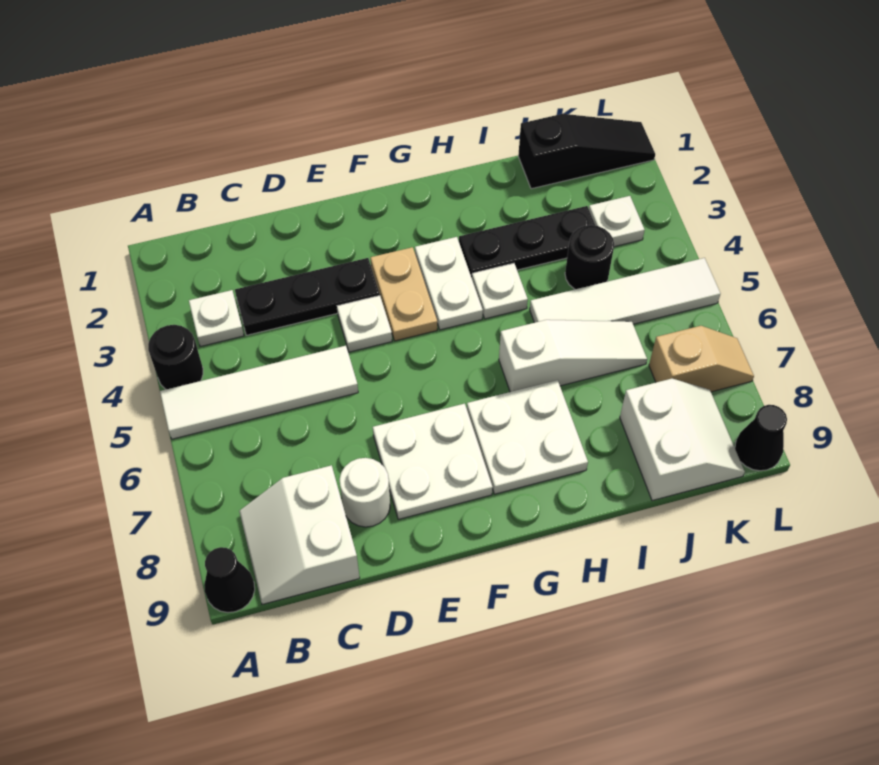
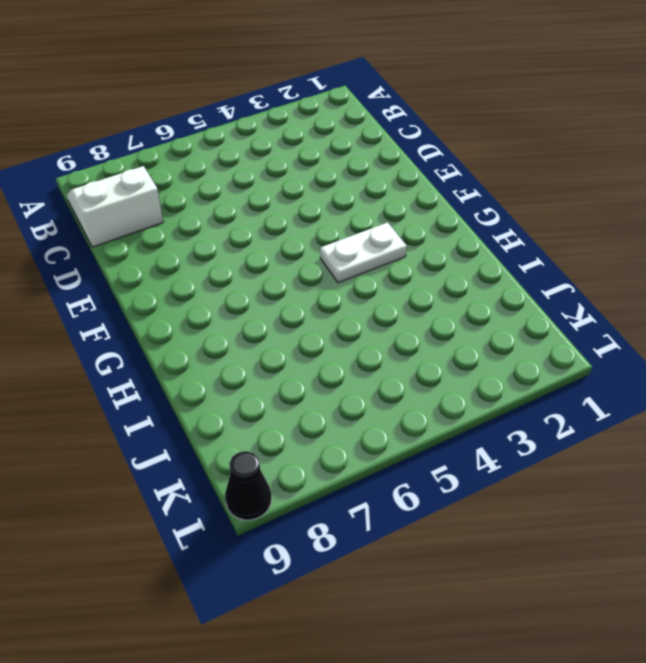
none -> black round brick A4 level 1
none -> white tile A5:D5 level 1
none -> black cone A9 level 1

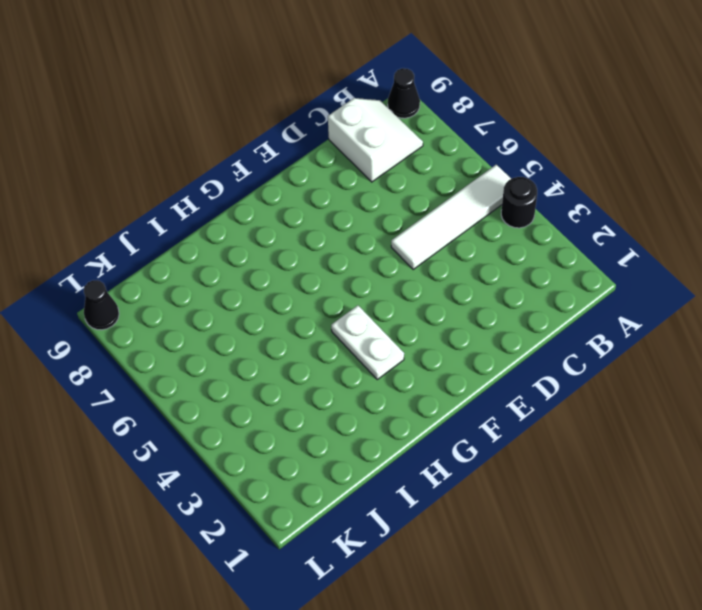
none -> white plate B3 level 1
none -> black plate C3:E3 level 1
none -> white round brick D8 level 1

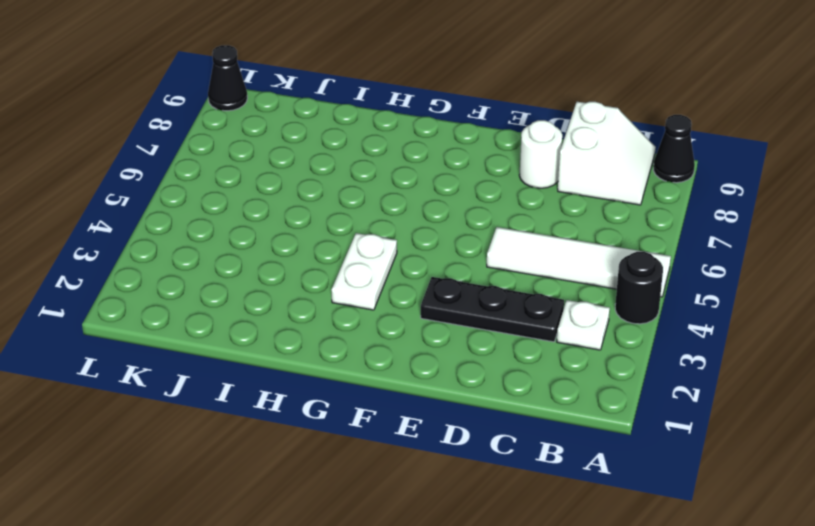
none -> white plate E4 level 1
none -> white plate E7:F8 level 1
none -> tan plate F3:F4 level 1

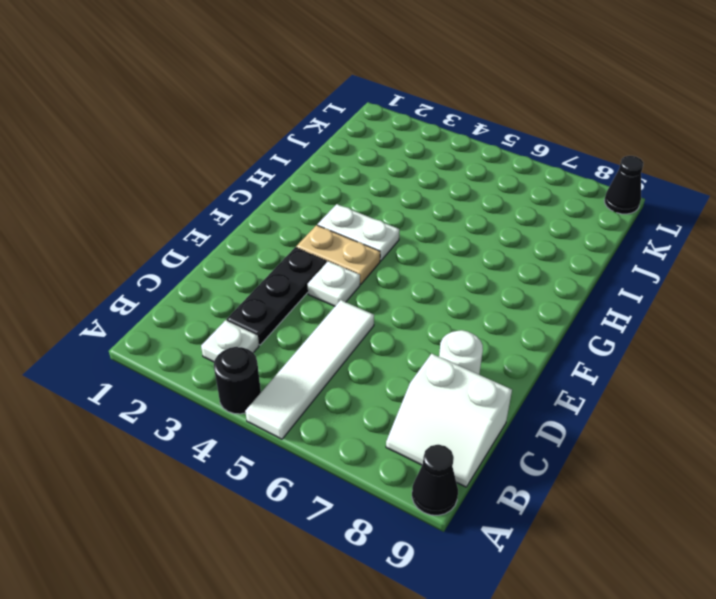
none -> white plate E7:F8 level 1
none -> white plate G7:H8 level 1
none -> black plate H3:J3 level 1

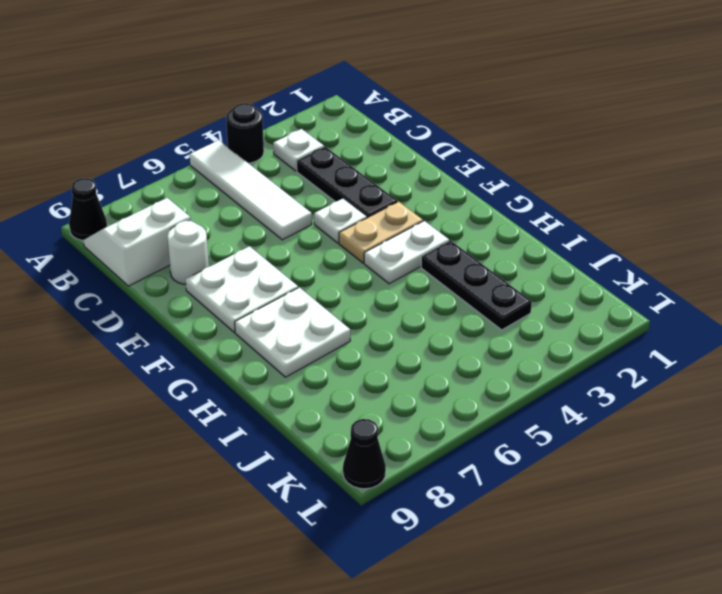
none -> white plate H4 level 1
none -> white slope H6:J6 level 1 top H
none -> white tile I5:L5 level 1

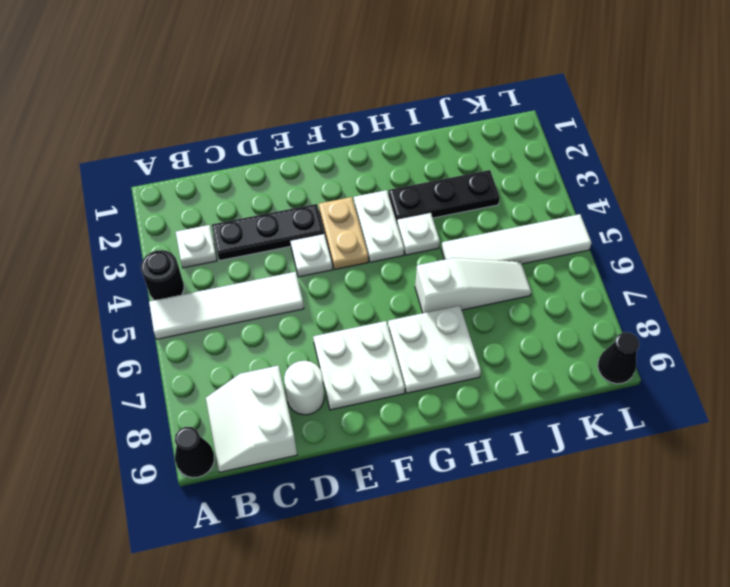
none -> black slope J1:L1 level 1 top J
none -> black round brick J4 level 1
none -> white slope J8:K9 level 1 top J

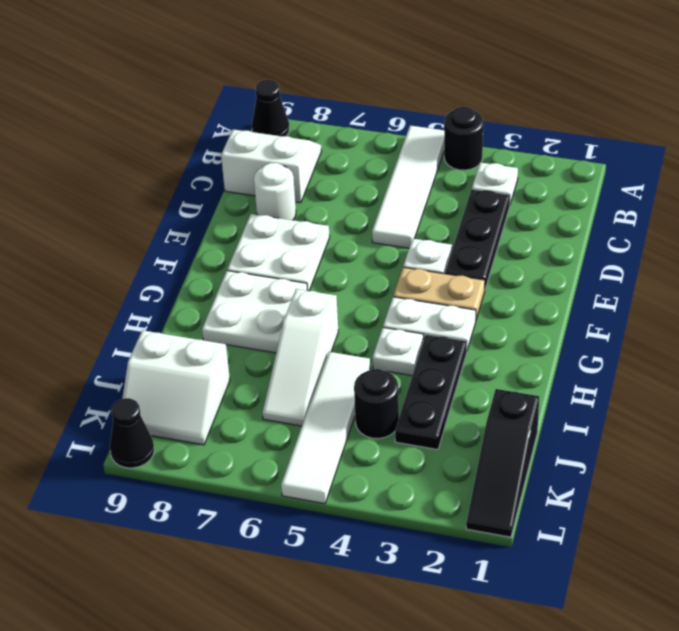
none -> white plate K3 level 1
none -> tan slope K7:L7 level 1 top K

